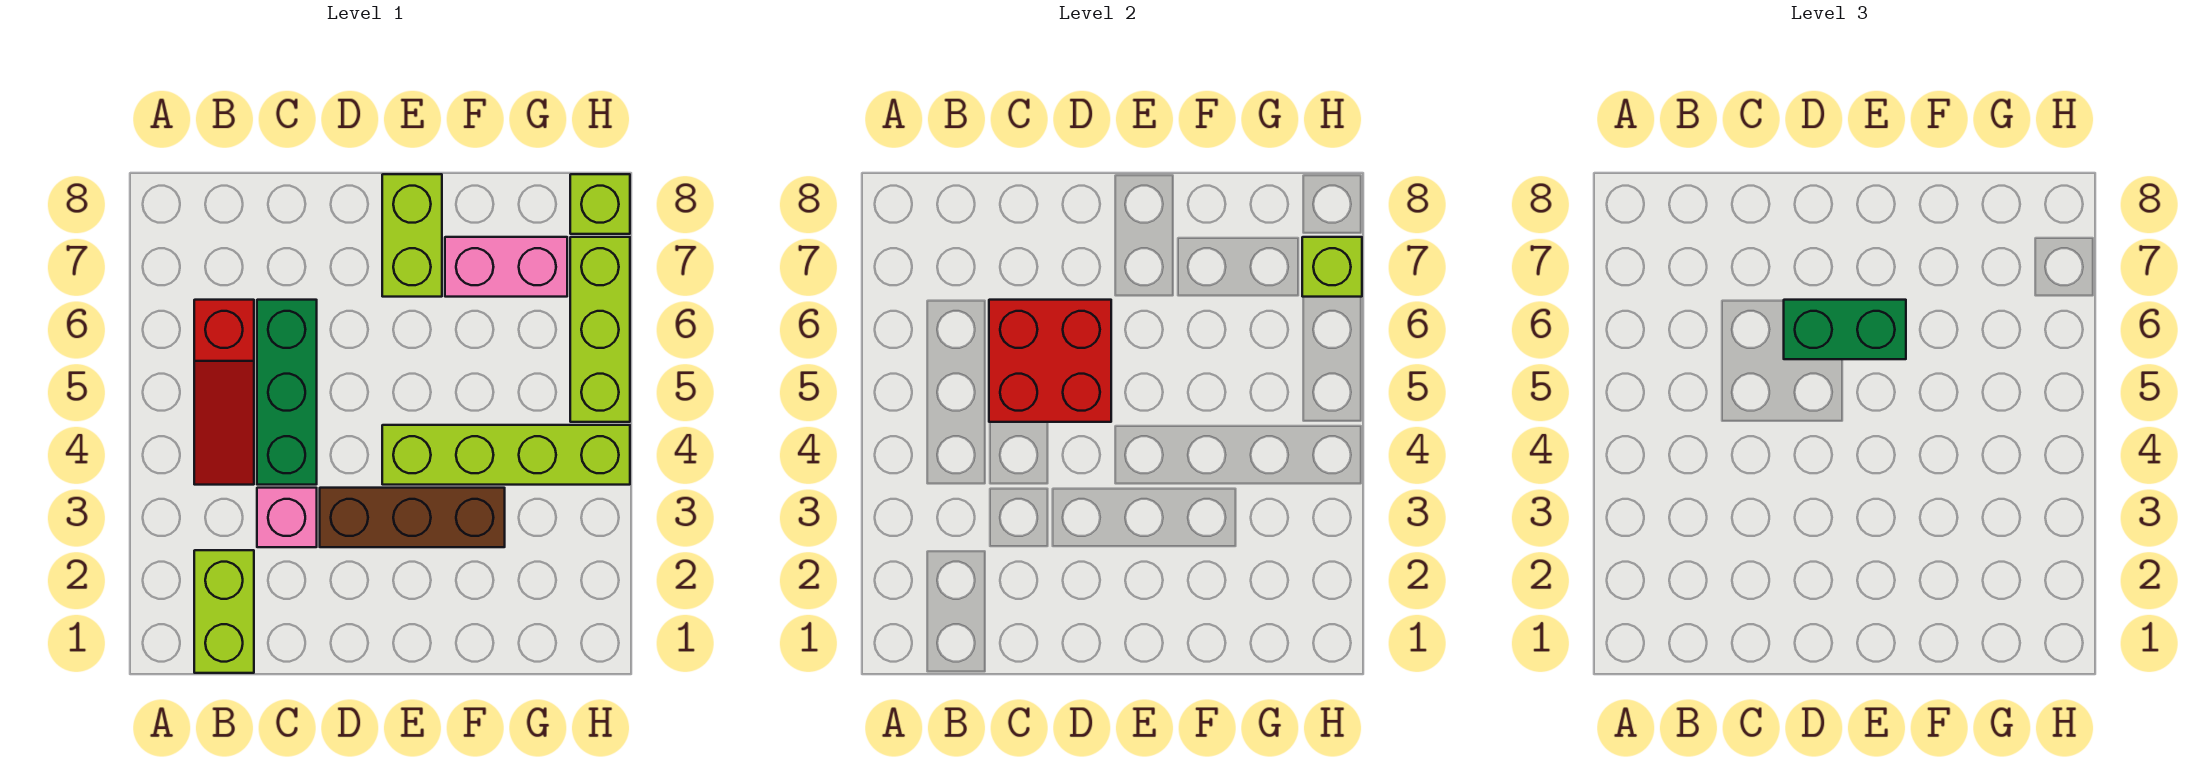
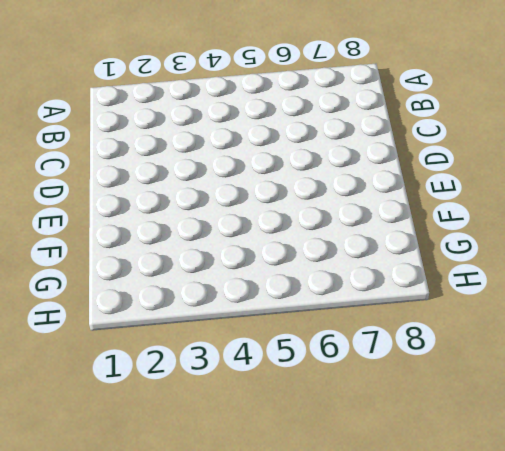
none -> lime brick B1:B2 level 1
none -> red slope B4:B6 level 1 top 6
none -> pink brick C3 level 1

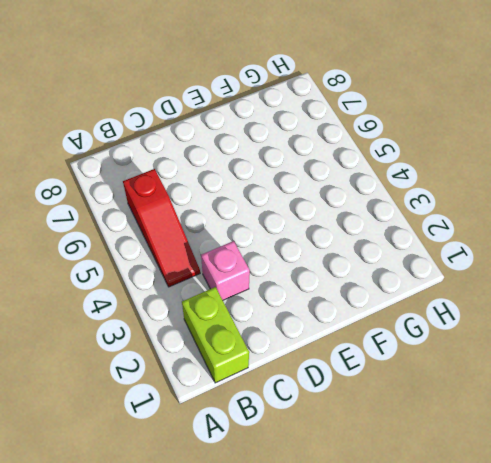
none -> green brick C4:C6 level 1
none -> brown brick D3:F3 level 1
none -> lime brick E4:H4 level 1

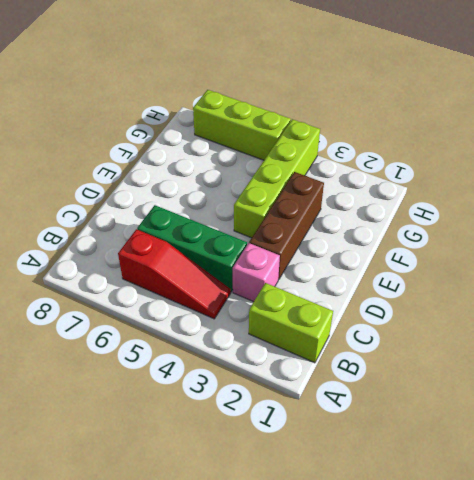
none -> lime brick E7:E8 level 1
none -> pink brick F7:G7 level 1
none -> lime brick H8 level 1

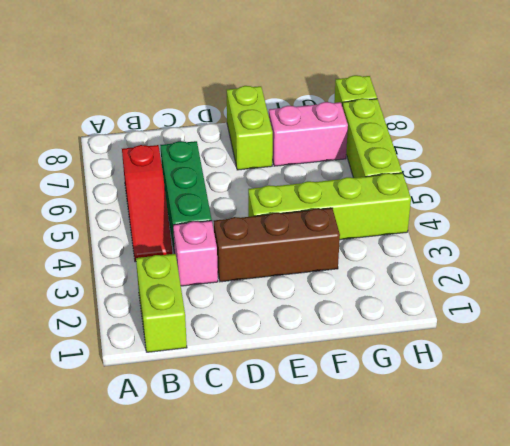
none -> red brick C5:D6 level 2
none -> lime brick H7 level 2
none -> green brick D6:E6 level 3

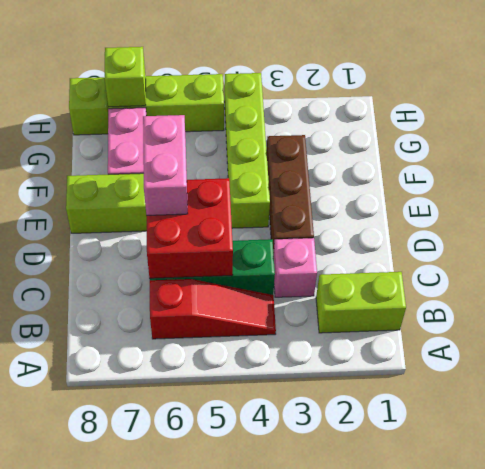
pink brick D6:E6 level 3 -> green brick D6:E6 level 3

